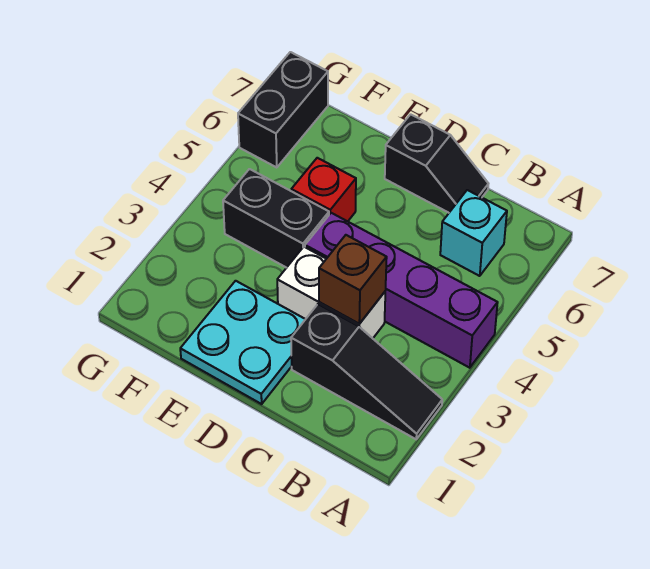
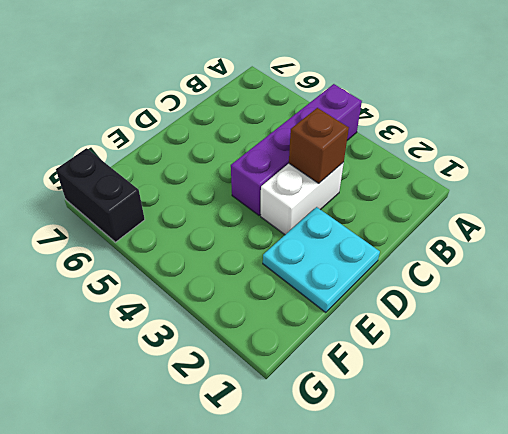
none -> black slope A2:C2 level 1 top C
none -> cyan brick B6 level 1

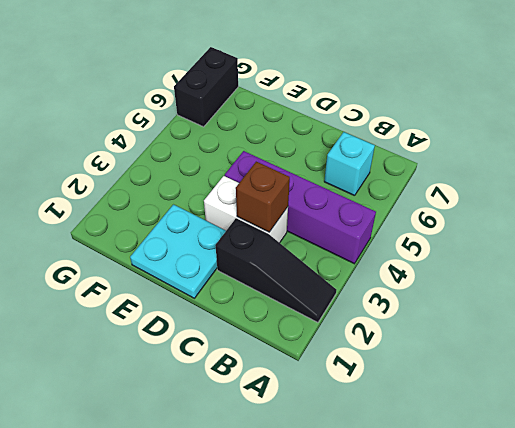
none -> black slope C7:D7 level 1 top D
none -> black brick E4:F4 level 1

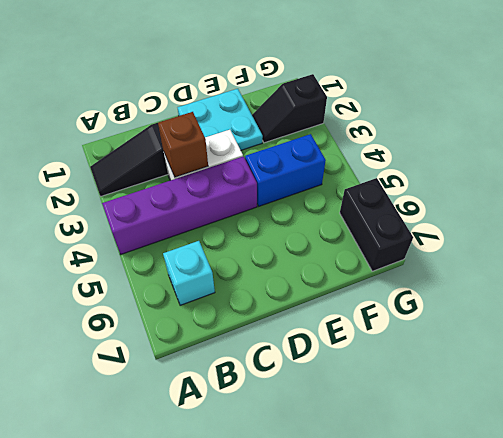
blue brick E4:F4 level 1 -> black brick E4:F4 level 1
black slope F2:G2 level 1 top G -> black slope C7:D7 level 1 top D
none -> red brick E5 level 1

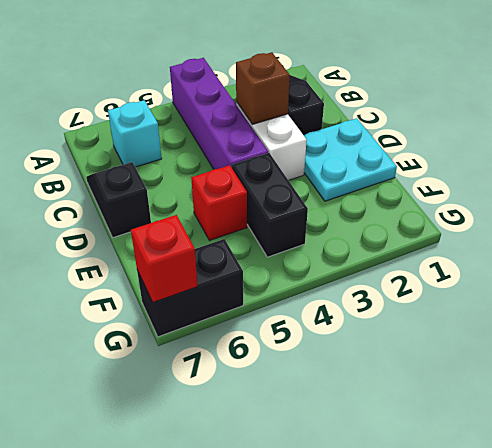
red brick G7 level 2 -> none

